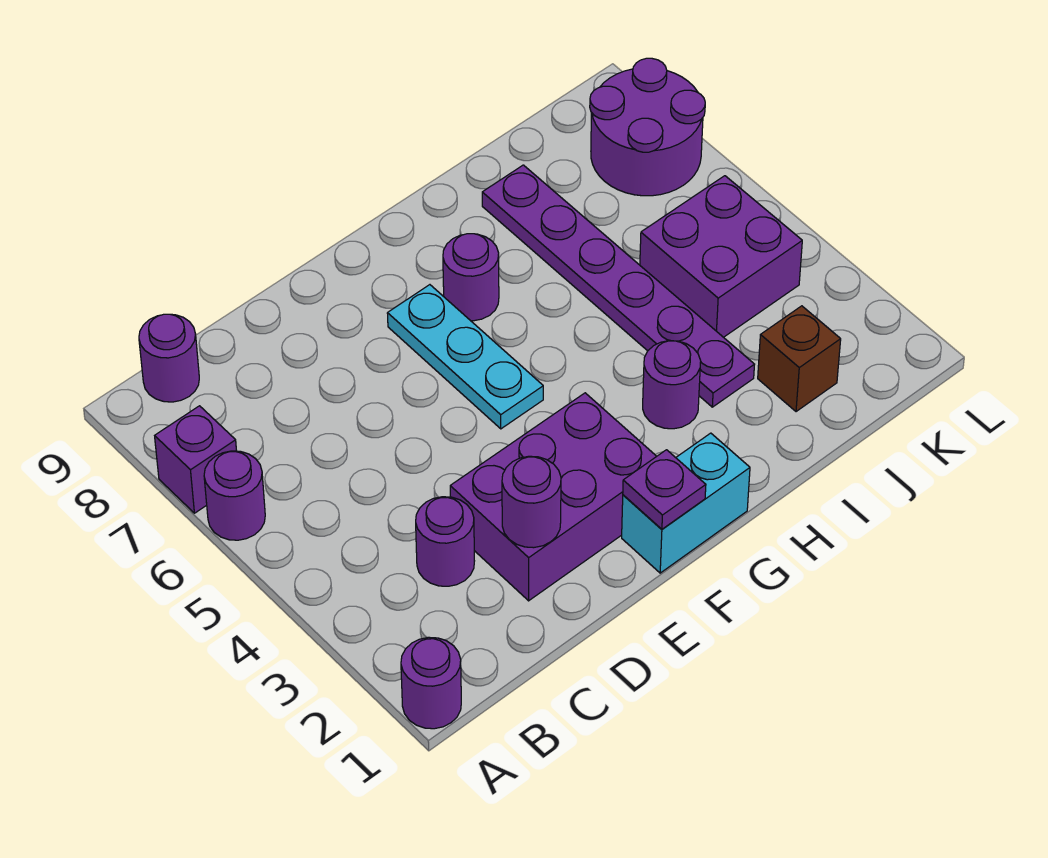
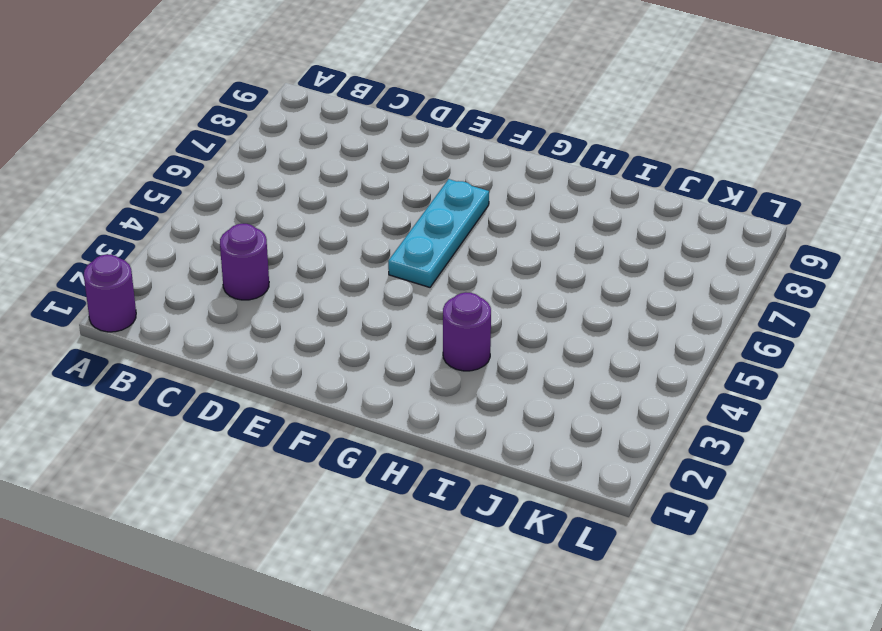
none -> purple round brick A6 level 1
none -> purple brick A7 level 1
none -> purple round brick B9 level 1

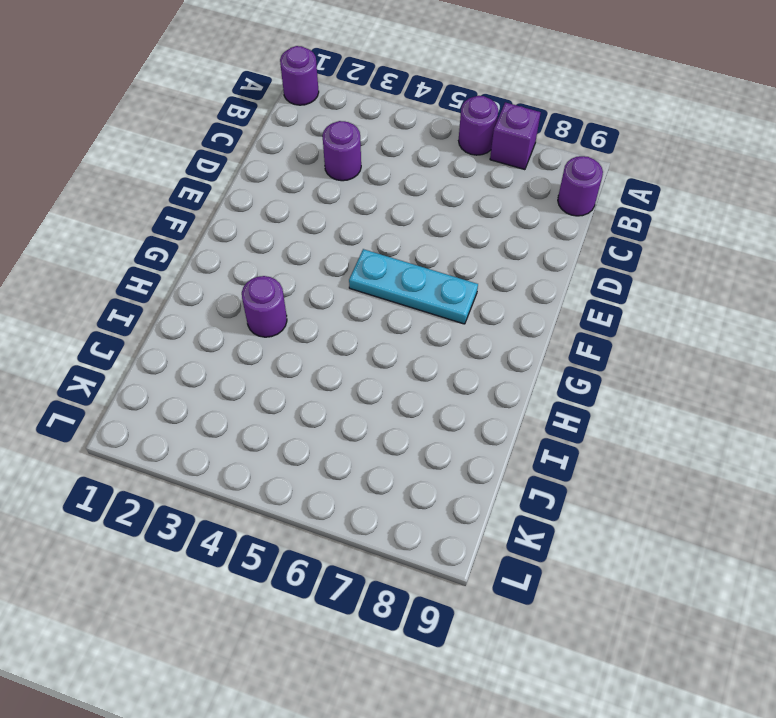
none -> purple brick D2:F3 level 1
none -> cyan brick F1:G1 level 1
none -> purple round brick G7 level 1

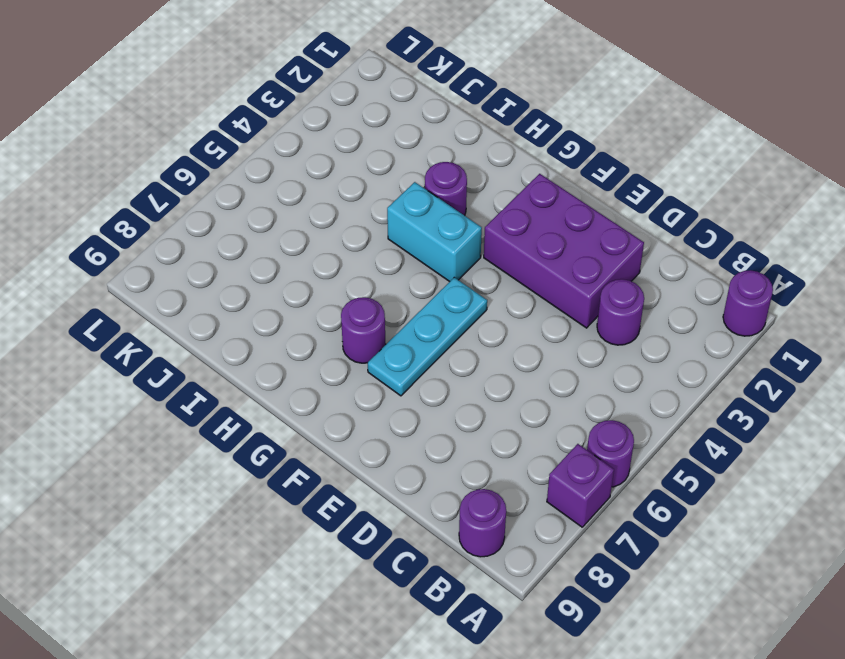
cyan brick G4:H4 level 1 -> cyan brick F1:G1 level 1
none -> purple plate I3:I8 level 1
none -> brown brick J2 level 1
none -> purple brick J4:K5 level 1

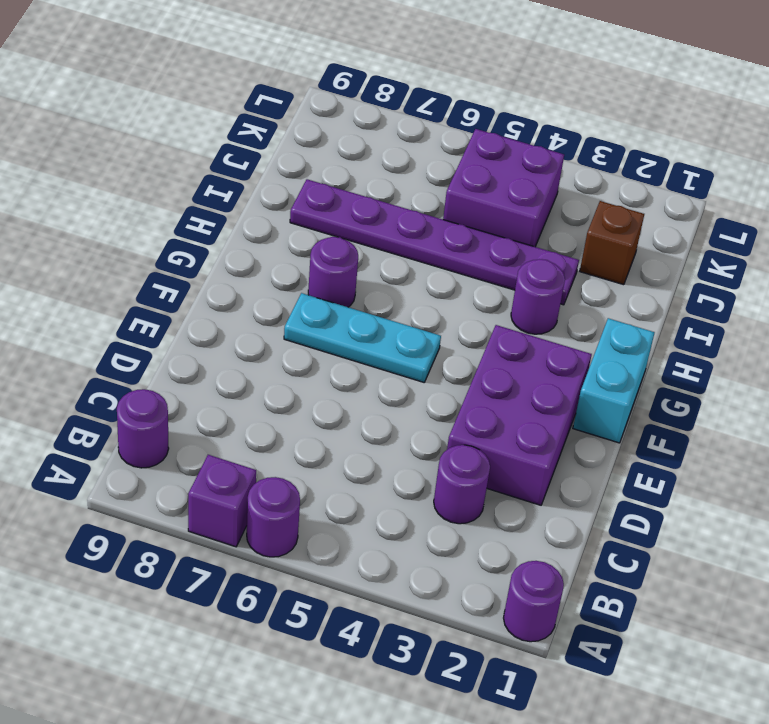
none -> purple round brick K7:L8 level 1
none -> purple round brick D2 level 2
none -> purple plate F1 level 2

